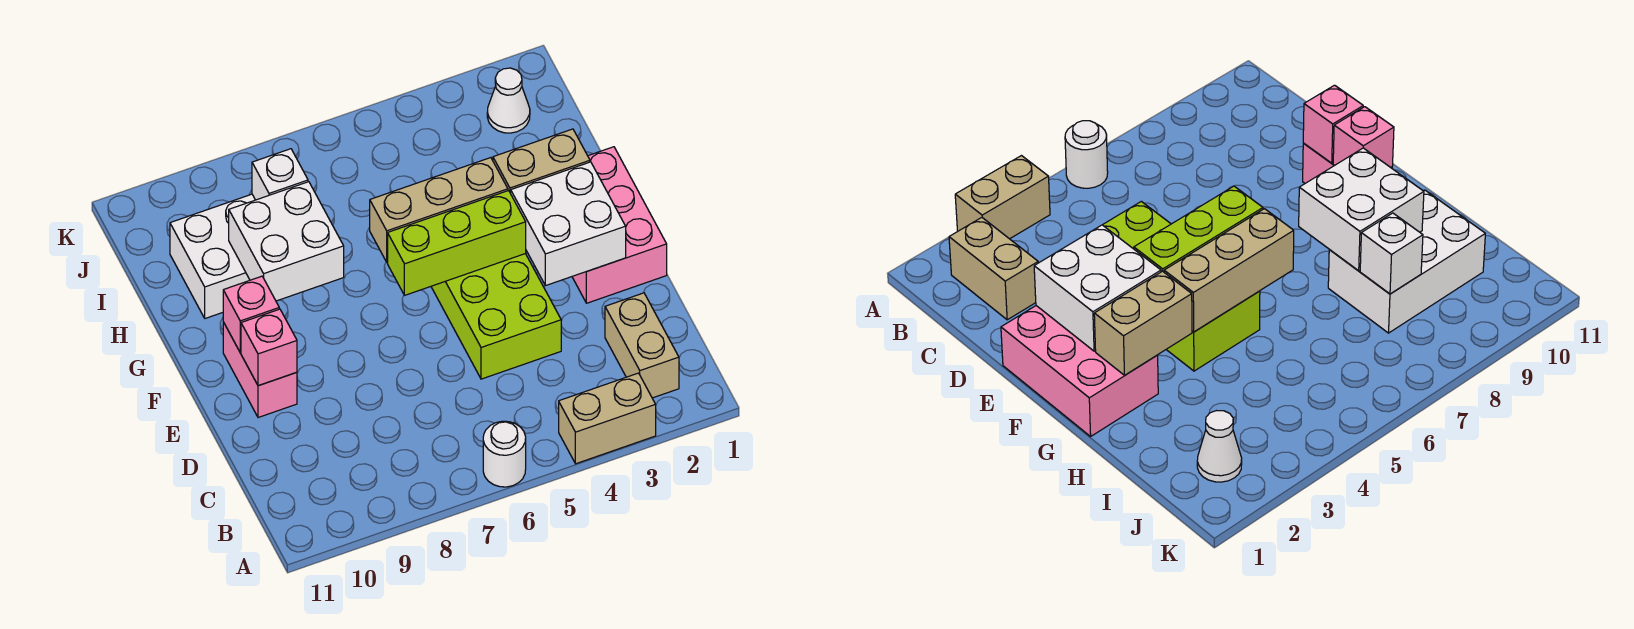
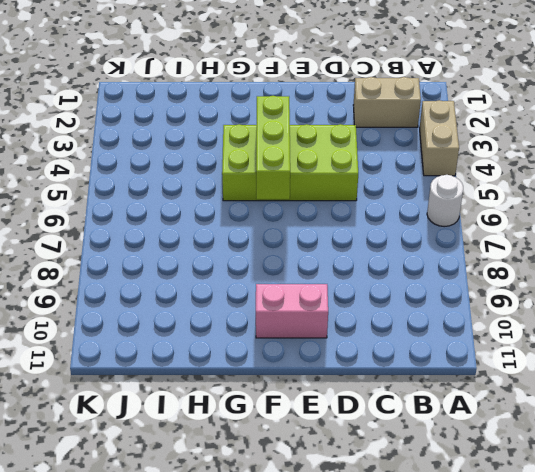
none -> pink brick E1:G2 level 1
none -> white brick H8:I10 level 1
none -> white cone J2 level 1

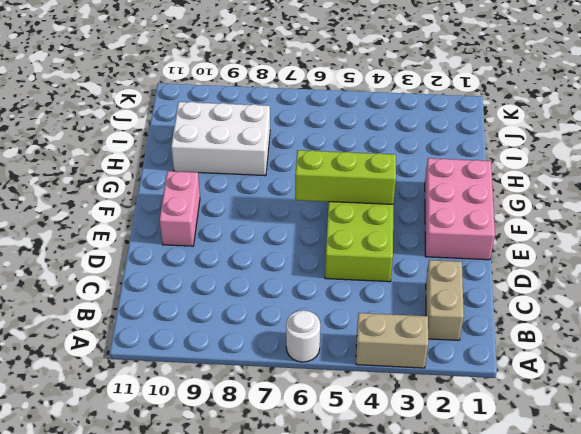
none -> white cone J2 level 1
none -> white brick E2:F3 level 2
none -> pink brick E10 level 2

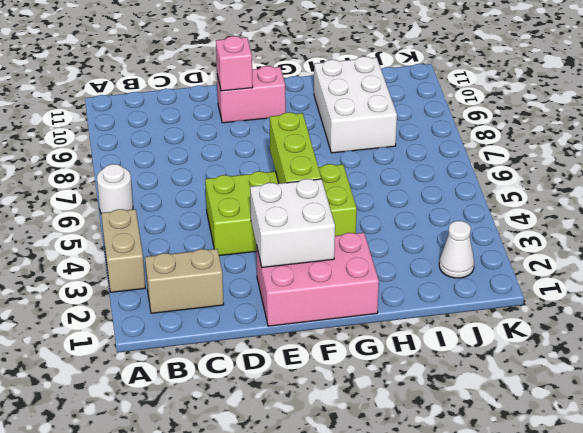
none -> pink brick F10 level 2
none -> tan brick G2:G3 level 2
none -> tan brick G4:G6 level 2

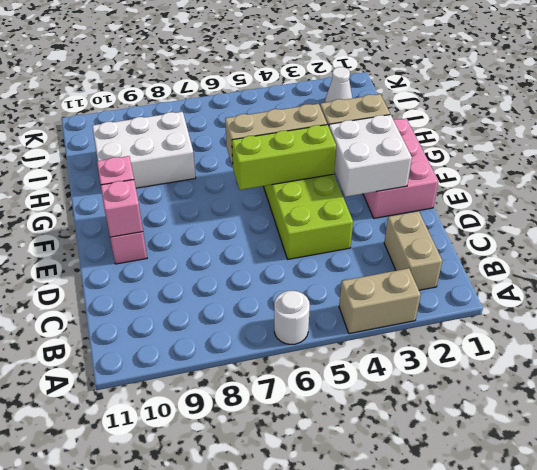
none -> white brick G8:H9 level 2
none -> white brick I8 level 2

